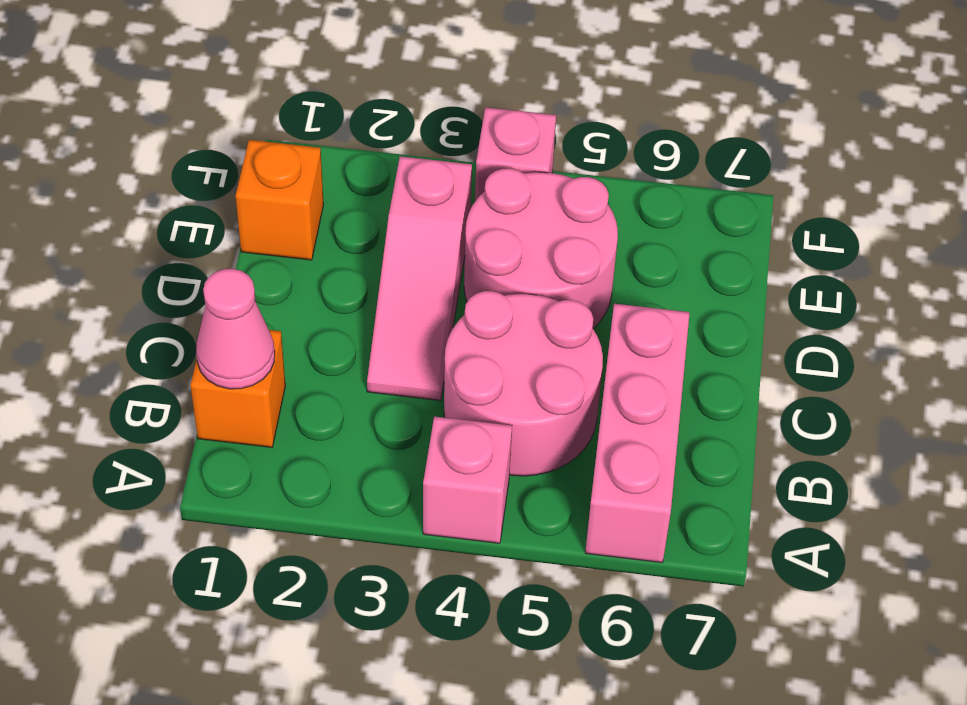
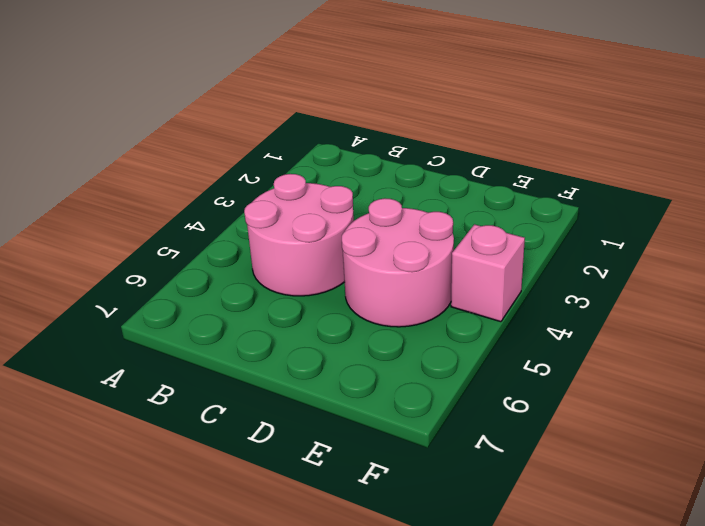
none -> pink brick A4 level 1
none -> pink brick A6:C6 level 1

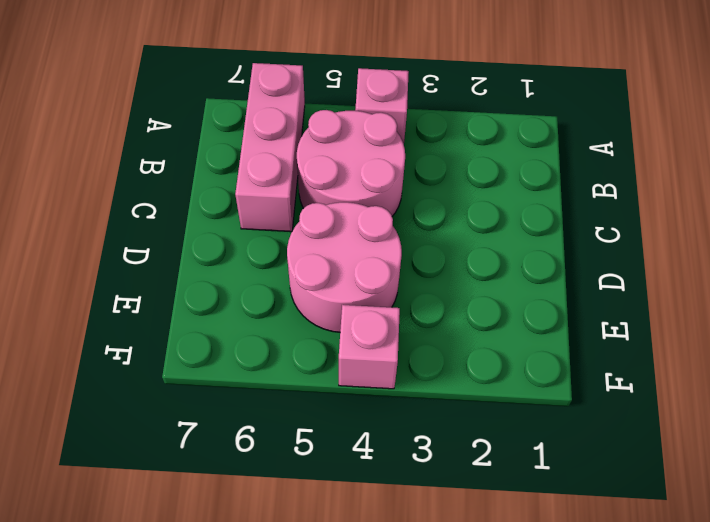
none -> orange brick B1 level 1
none -> pink slope C3:E3 level 1 top E

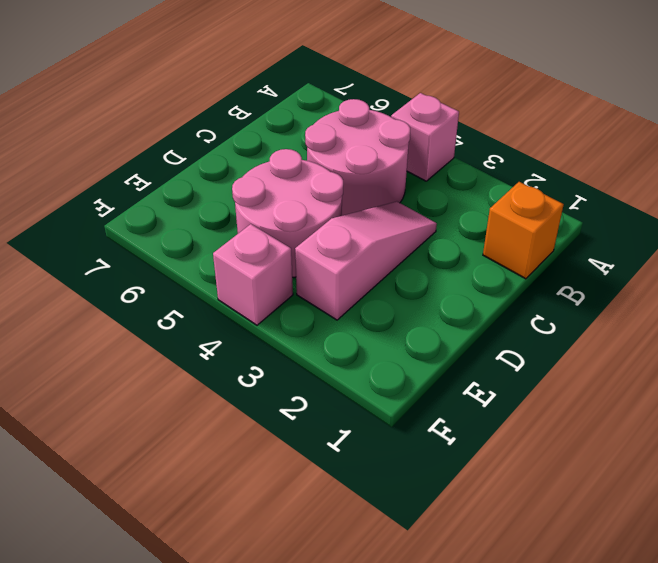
none -> pink brick A6:C6 level 1
none -> orange brick E1 level 1

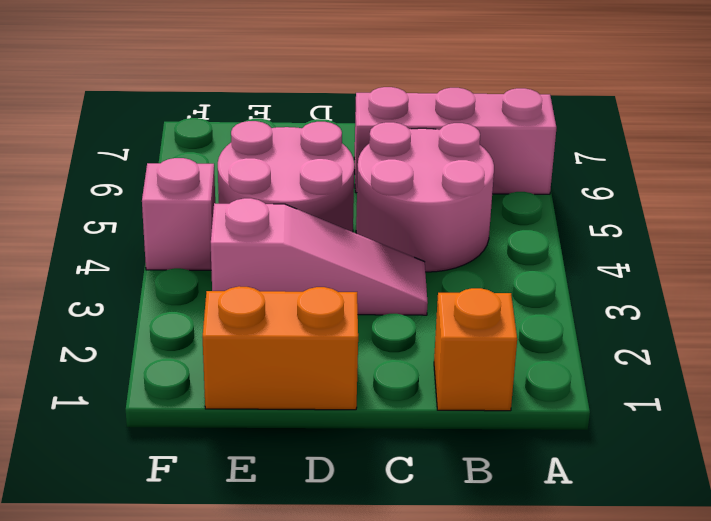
orange brick D1:E1 level 1 -> orange brick E1 level 1
none -> pink brick A4 level 1
none -> pink cone B1 level 2

